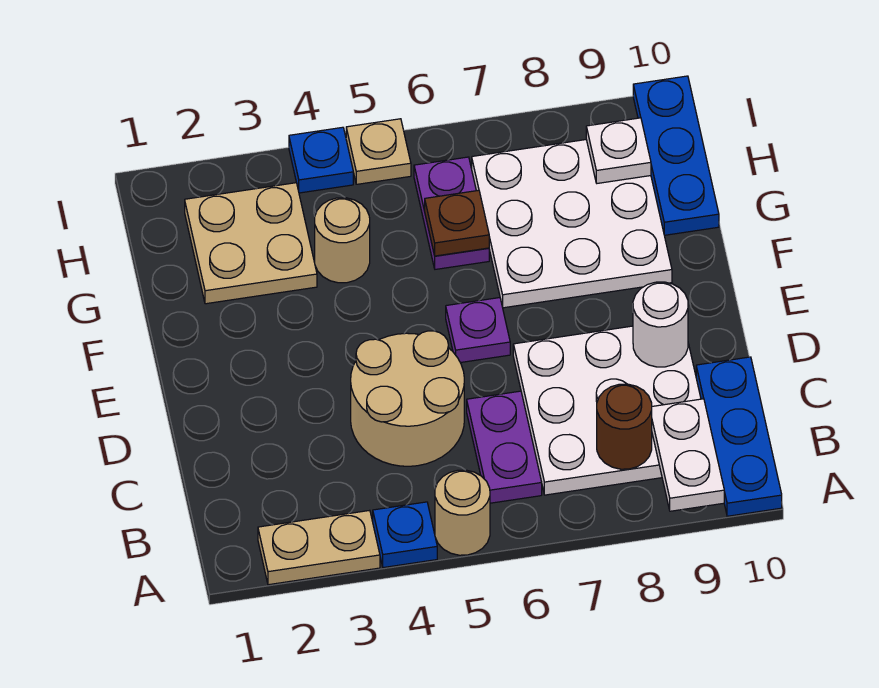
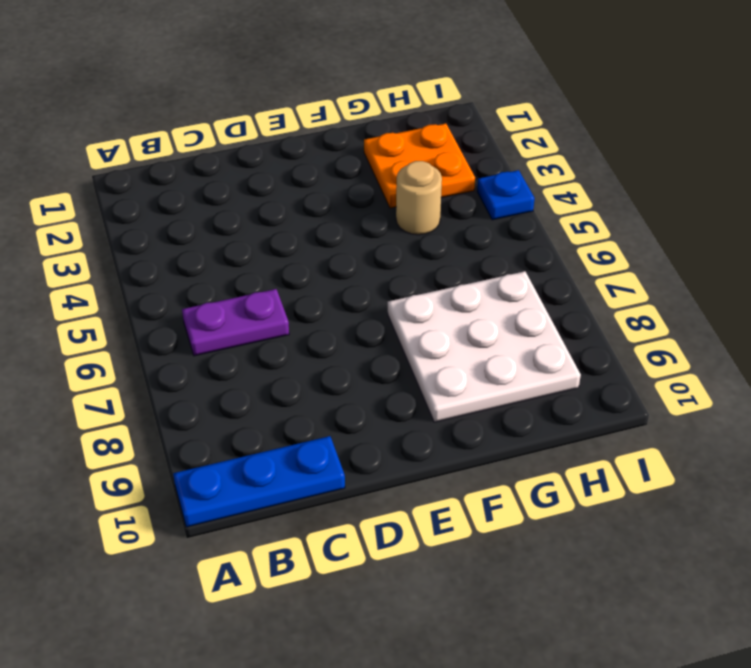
orange plate G2:H3 level 1 -> tan plate G2:H3 level 1
none -> tan plate A2:A3 level 1
none -> blue plate A4 level 1
none -> tan round brick A5 level 1

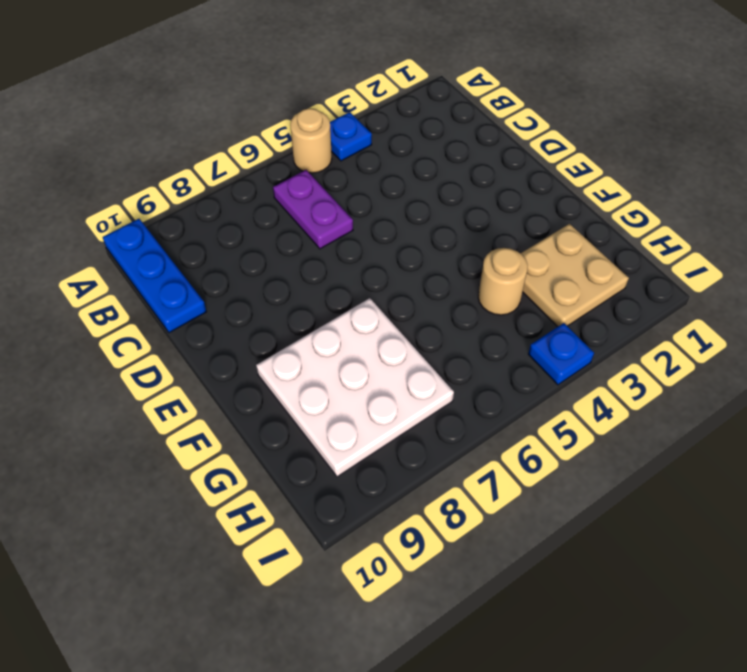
none -> tan plate A2:A3 level 1
none -> white plate B7:D9 level 1
none -> tan round brick C4:D5 level 1

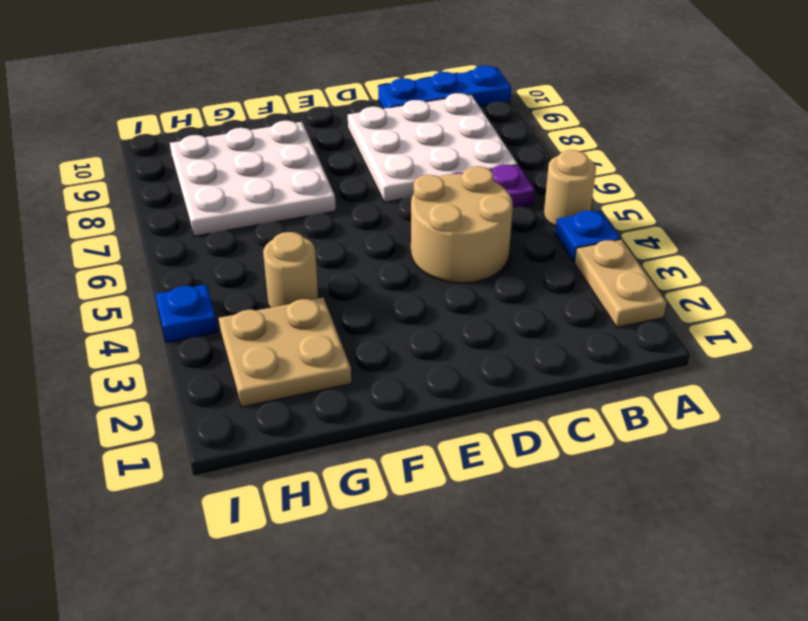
none -> purple plate E6 level 1
none -> purple plate G6:H6 level 1
none -> blue plate G10:I10 level 1

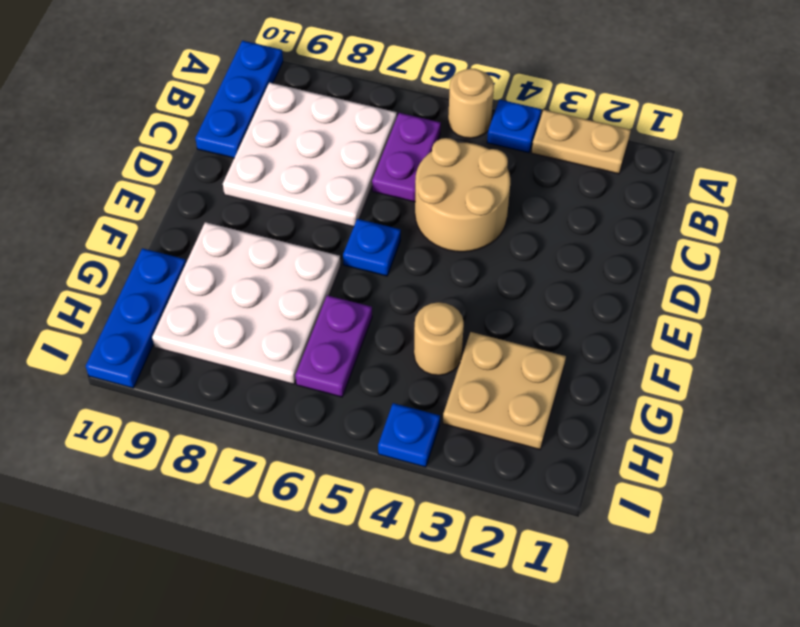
blue plate E6 level 1 -> purple plate E6 level 1
none -> tan plate I5 level 1
none -> white plate A9:B9 level 2
none -> brown round brick B8 level 2

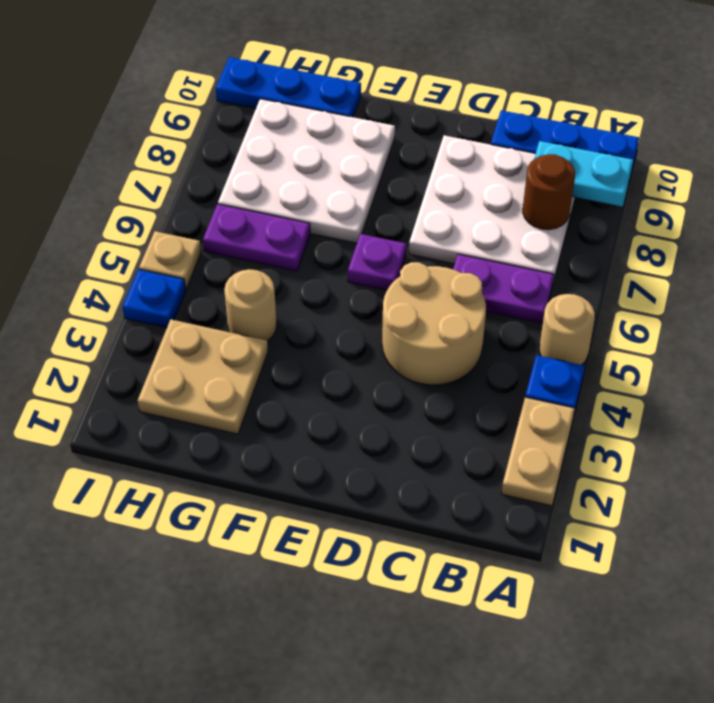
cyan plate A9:B9 level 2 -> white plate A9:B9 level 2
none -> white round brick D9 level 2
none -> brown plate G6 level 2
none -> white plate H9 level 2

